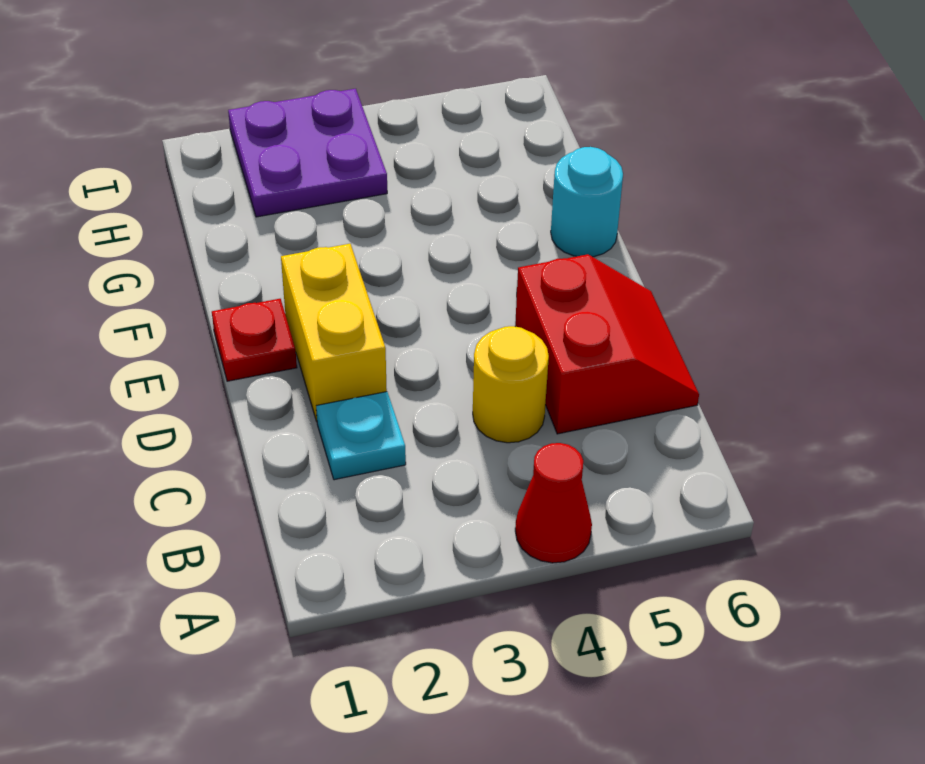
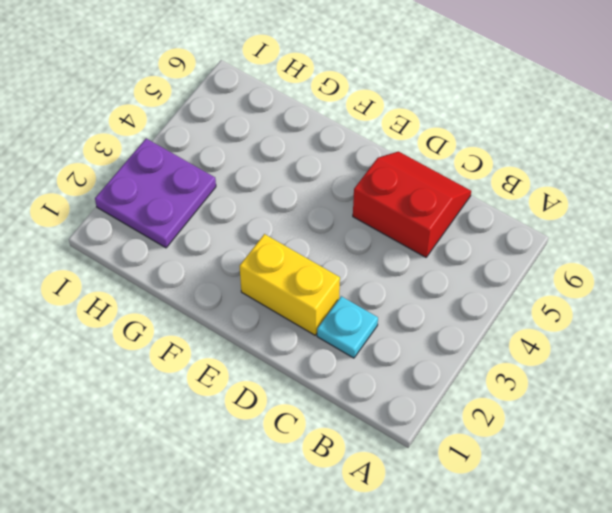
none -> red cone A4 level 1
none -> yellow round brick C4 level 1

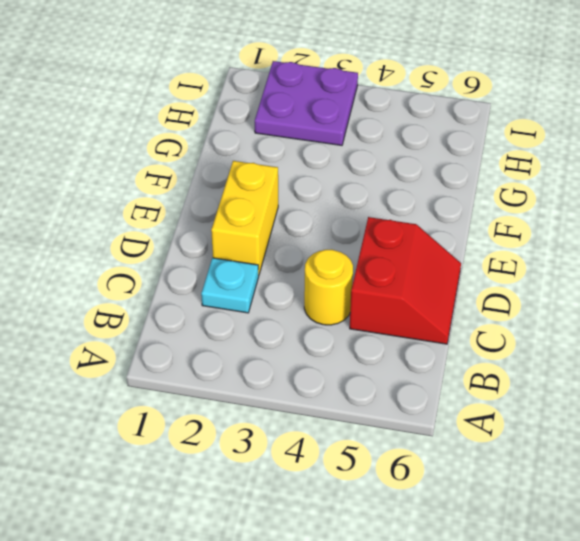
none -> red cone A4 level 1
none -> red plate E1 level 1

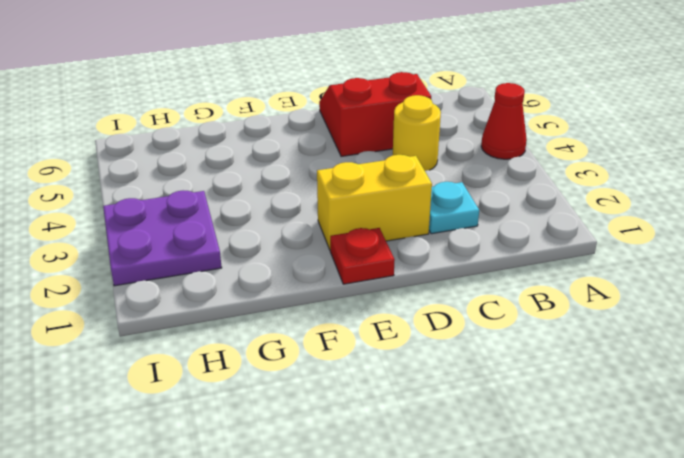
none -> cyan round brick F6 level 1

